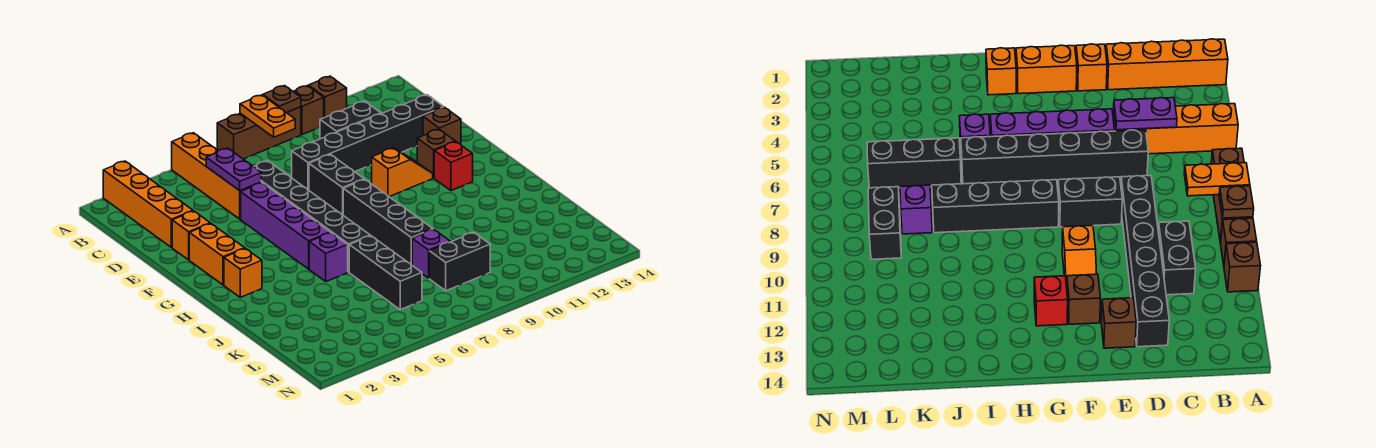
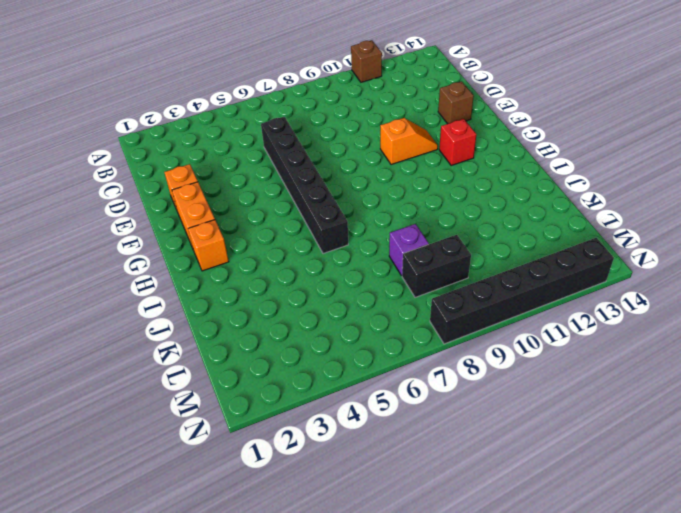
black brick N8:N13 level 1 -> black brick D8:D13 level 1
none -> orange brick A2:D2 level 1
none -> orange brick A5:D5 level 1
none -> brown brick A7:A9 level 1

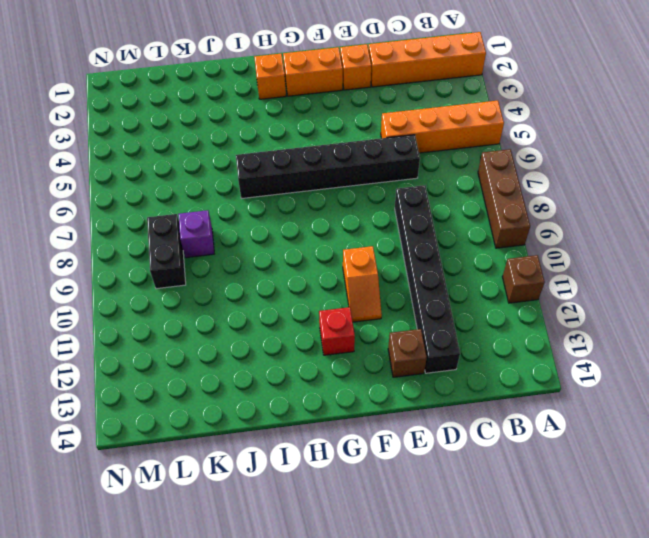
none -> brown brick A10 level 1
none -> black brick C10:C11 level 1
none -> purple brick E5:H5 level 1

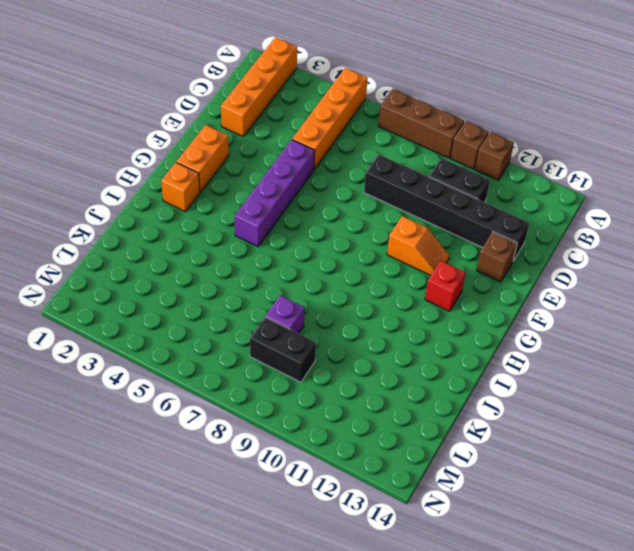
none -> black brick D6:I6 level 1
none -> orange brick E2 level 1
none -> black brick E8:F8 level 1

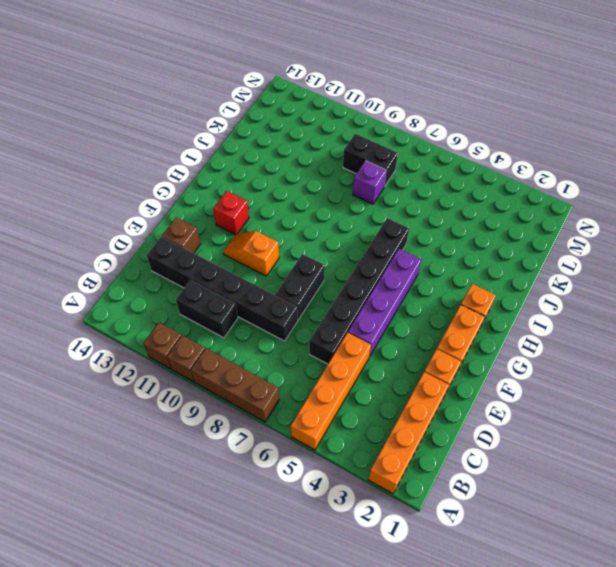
none -> brown brick F12 level 1
none -> black brick G8:J8 level 1
none -> purple brick I5 level 1

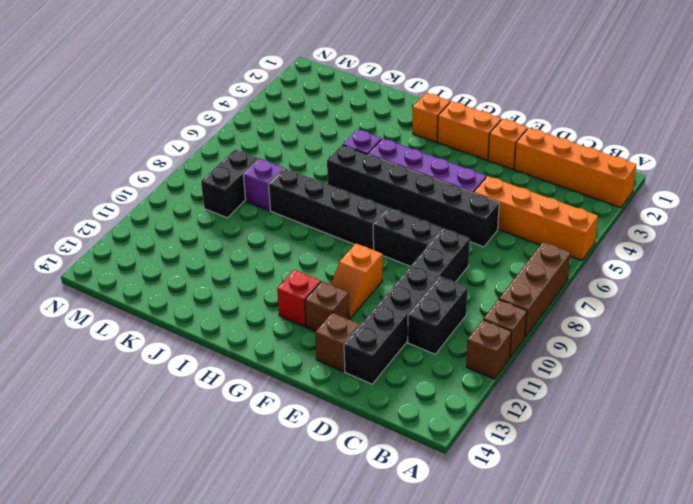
none -> black brick J6:L6 level 1
none -> orange plate A8:B8 level 2
none -> brown plate A9 level 2

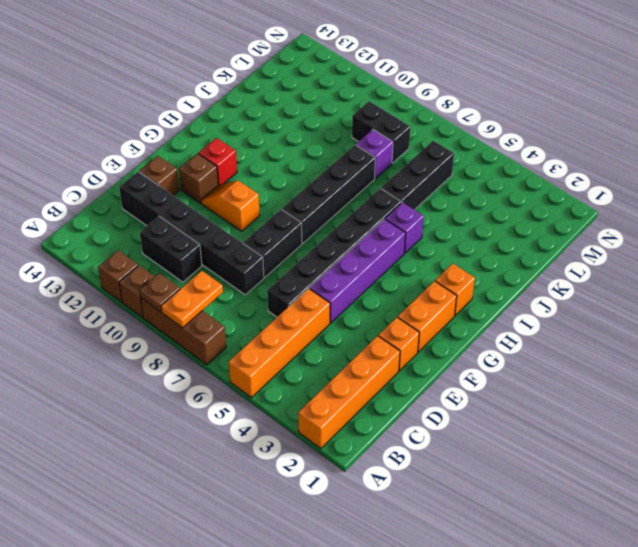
none -> purple plate C5:D5 level 2

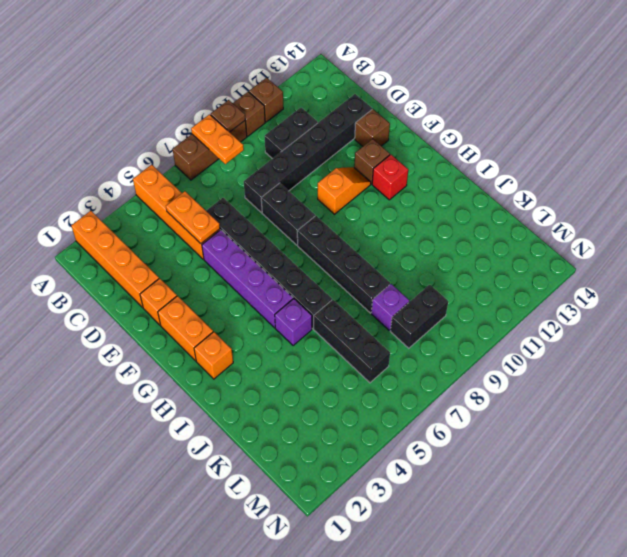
orange plate C5:D5 level 2 -> purple plate C5:D5 level 2

